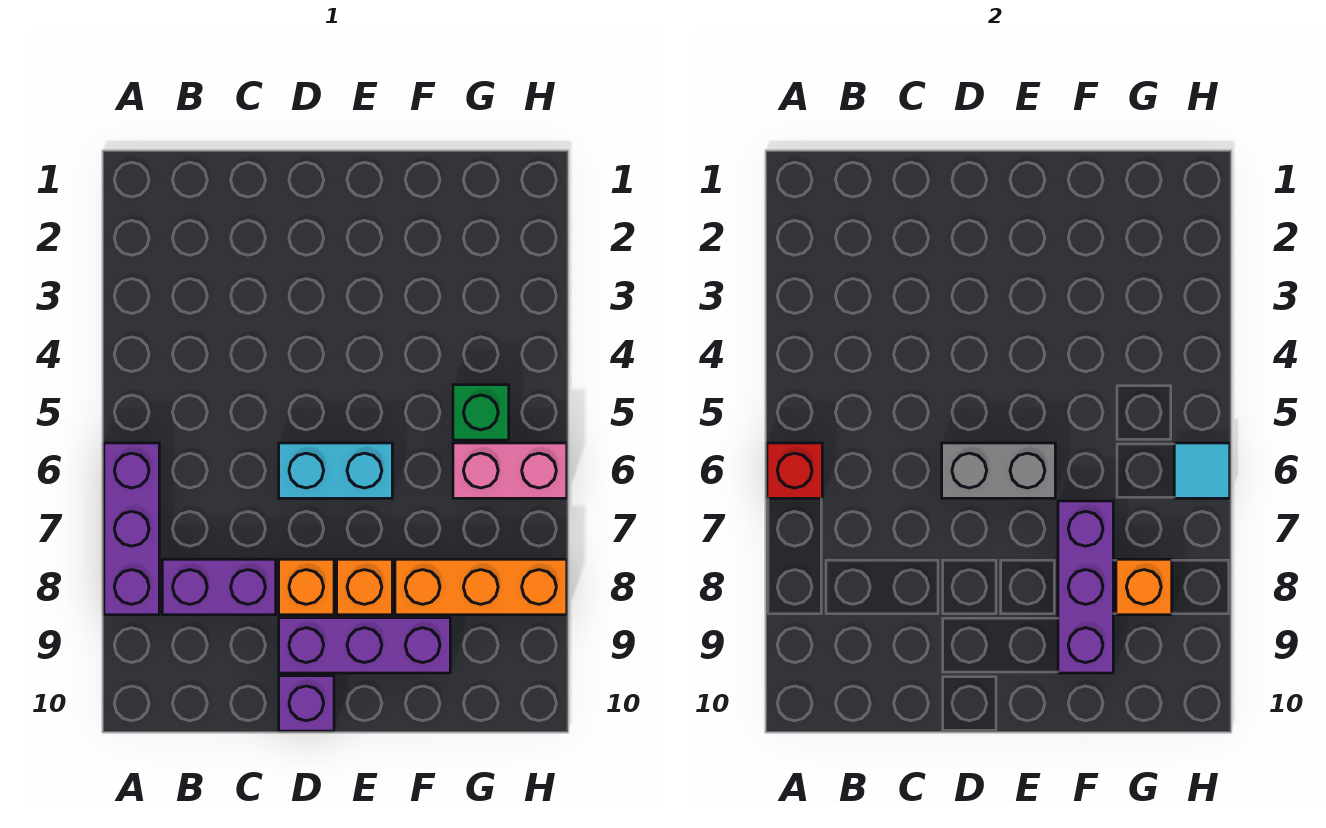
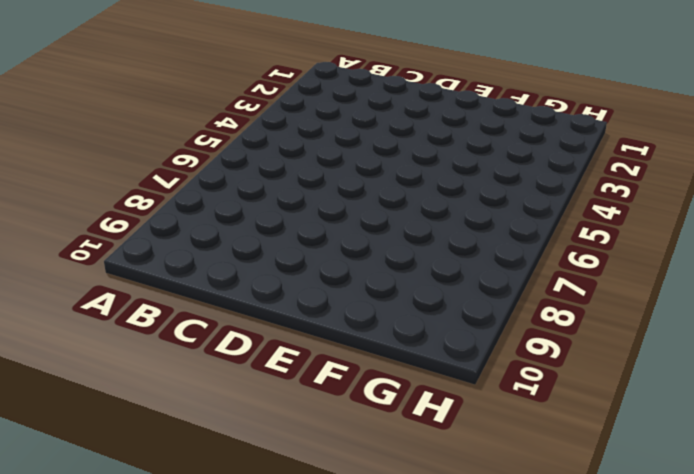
none -> purple brick A6:A8 level 1
none -> purple brick B8:C8 level 1
none -> cyan brick D6:E6 level 1

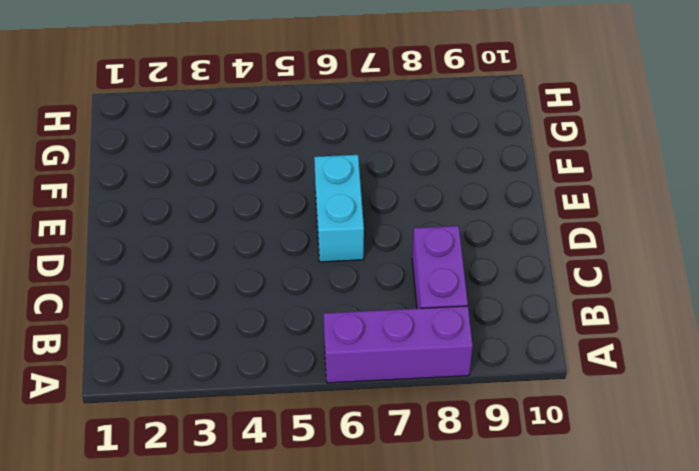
none -> orange brick D8 level 1
none -> purple brick D9:F9 level 1
none -> purple brick D10 level 1

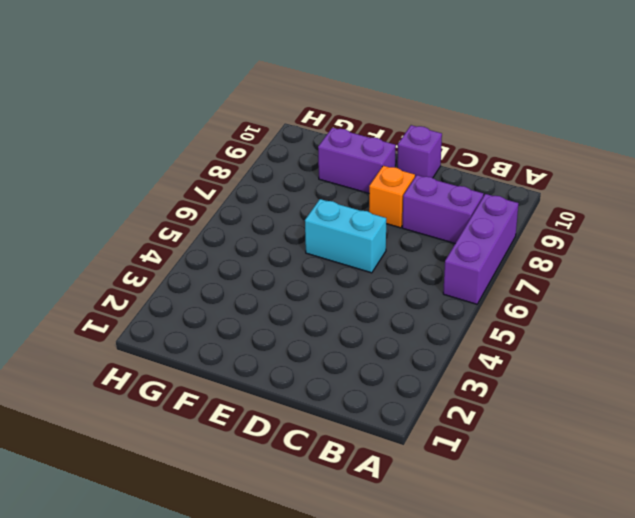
purple brick E9:F9 level 1 -> purple brick D9:F9 level 1
none -> orange brick E8 level 1
none -> orange brick F8:H8 level 1
none -> green brick G5 level 1

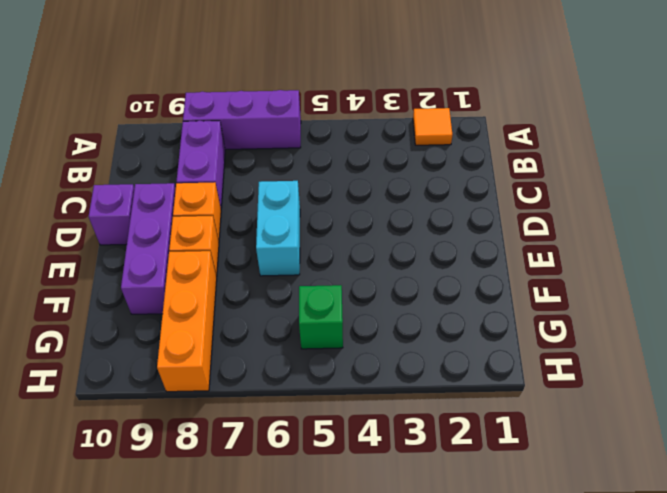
orange tile A2 level 1 -> none
none -> pink brick G6:H6 level 1
none -> red brick A6 level 2
none -> grey brick D6:E6 level 2

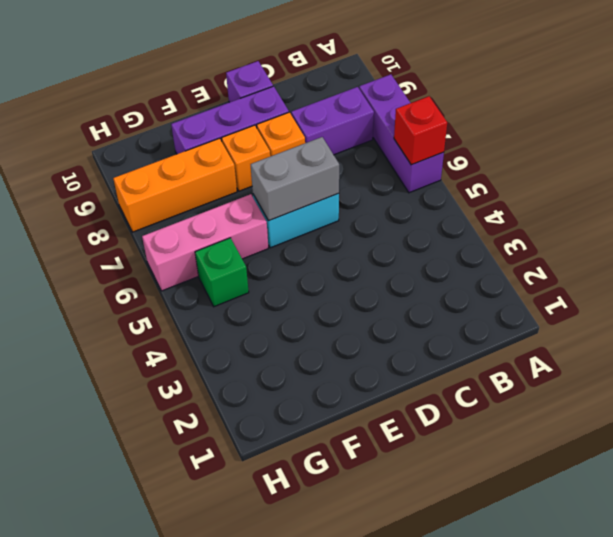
pink brick F6:H6 level 1 -> pink brick G6:H6 level 1
none -> purple brick F7:F9 level 2
none -> orange brick G8 level 2
none -> cyan tile H6 level 2

